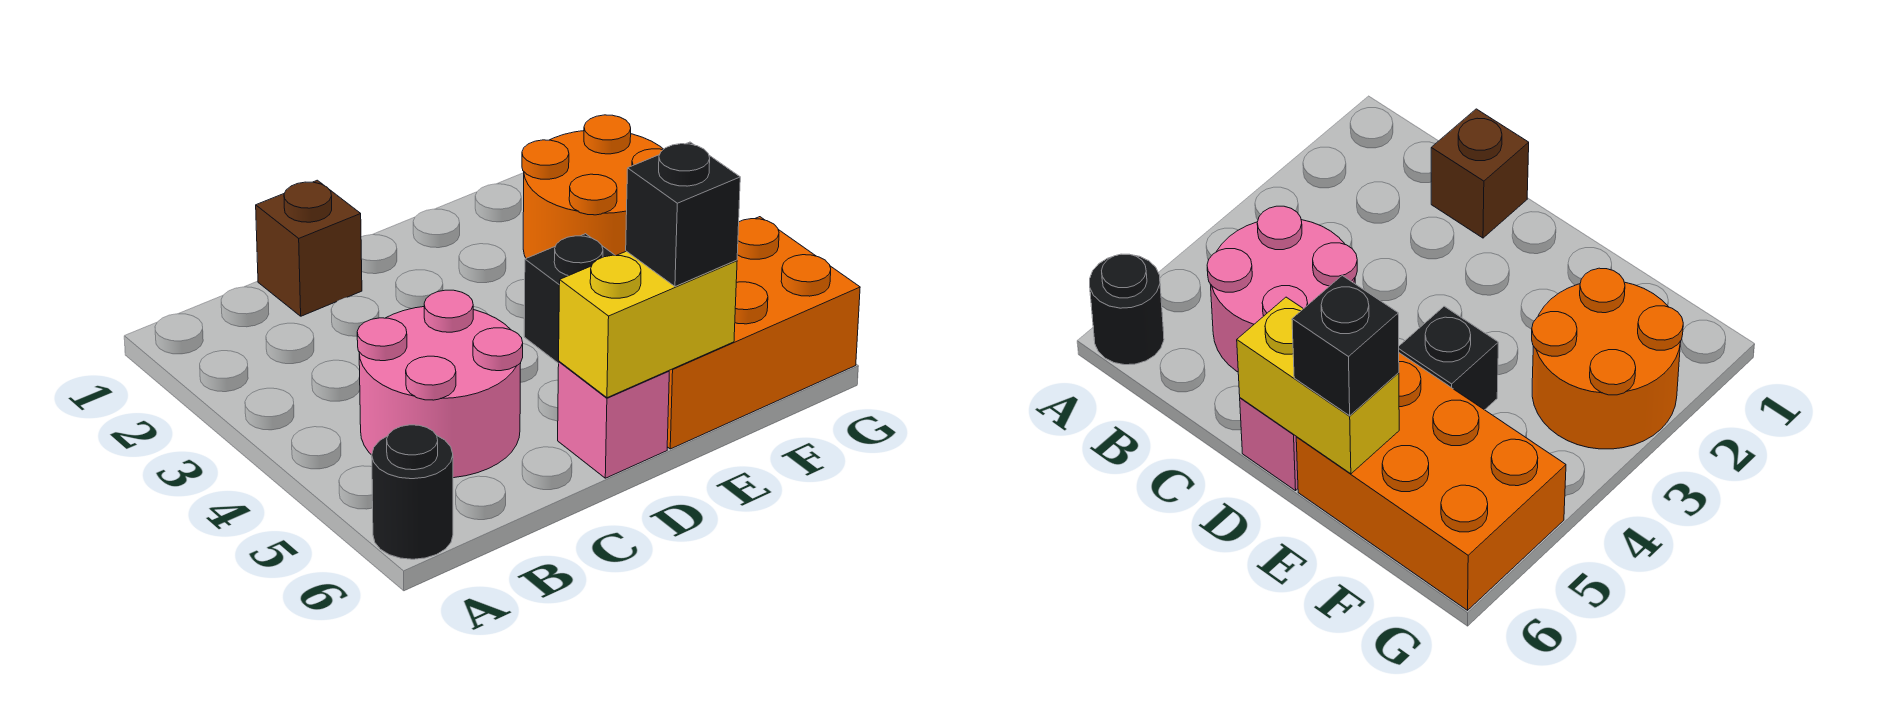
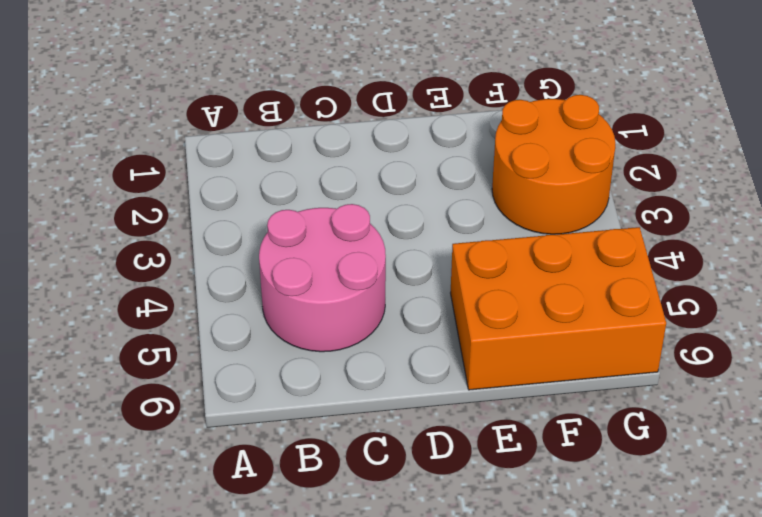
none -> black round brick A6 level 1
none -> brown brick C1 level 1

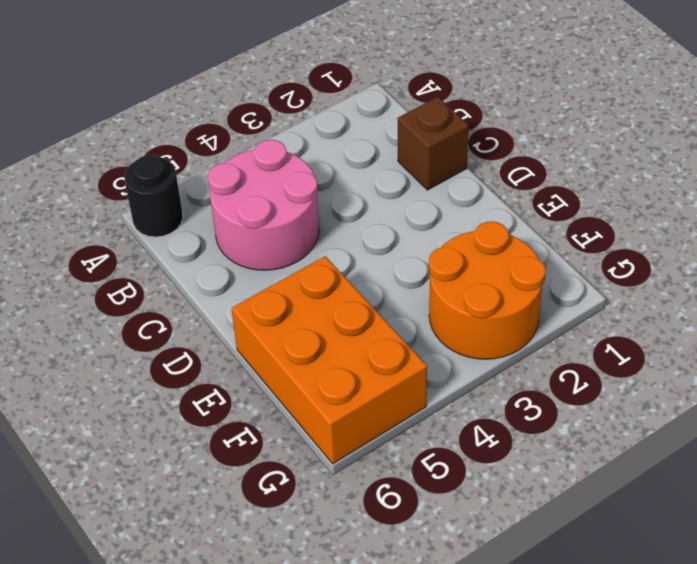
none -> pink brick D6 level 1
none -> black brick E4 level 1

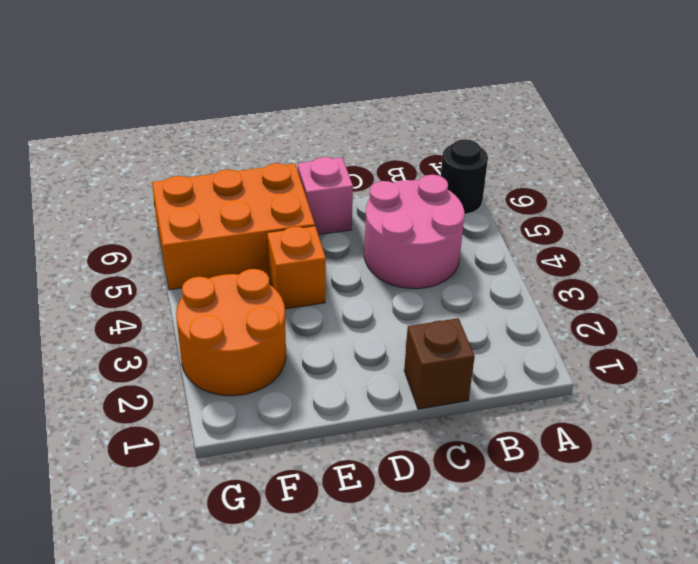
orange brick E4 level 1 -> black brick E4 level 1
none -> yellow brick D6:E6 level 2
none -> black brick E6 level 3

